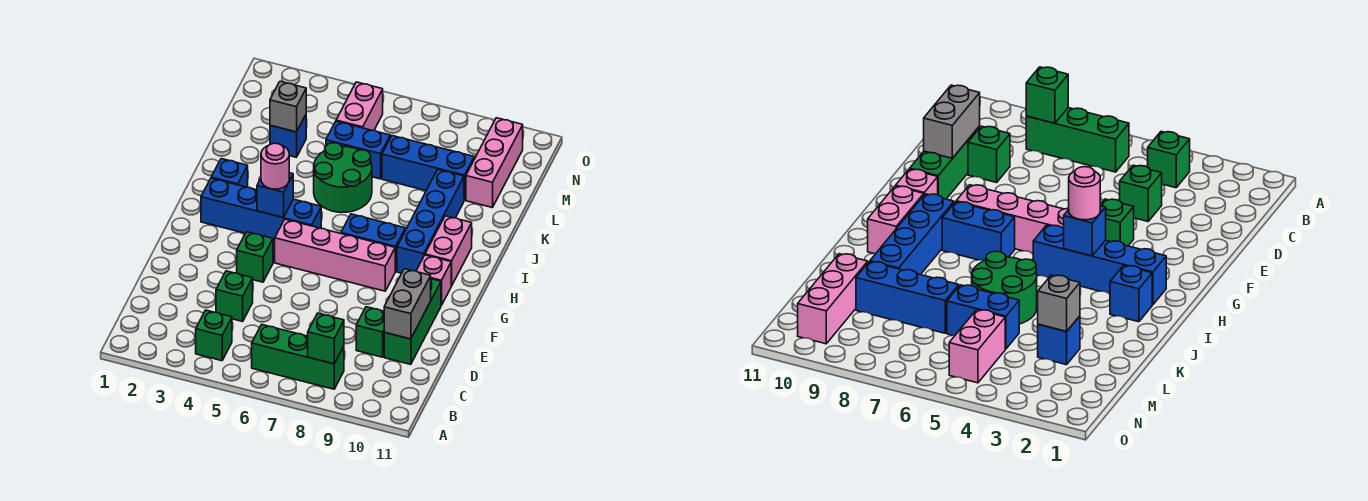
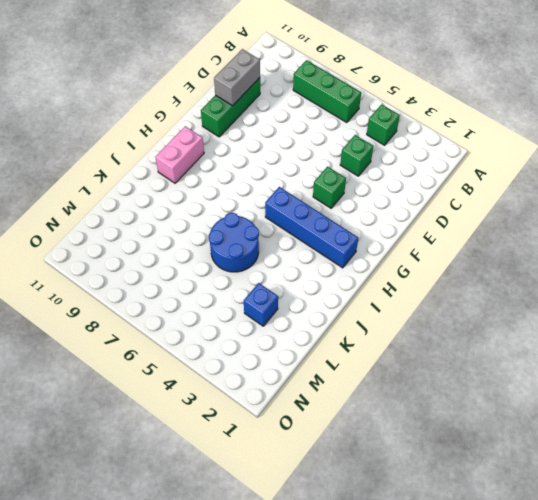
blue round brick J5:K6 level 1 -> green round brick J5:K6 level 1
none -> green brick D9 level 1
none -> pink brick G5:G8 level 1
none -> pink brick G10 level 1

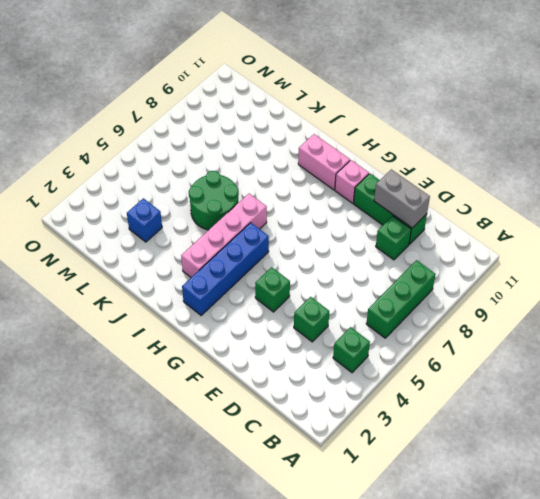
pink brick I3:I6 level 1 -> pink brick G5:G8 level 1
none -> blue brick H7:H8 level 1
none -> blue brick H9:K9 level 1
none -> blue brick I2 level 1

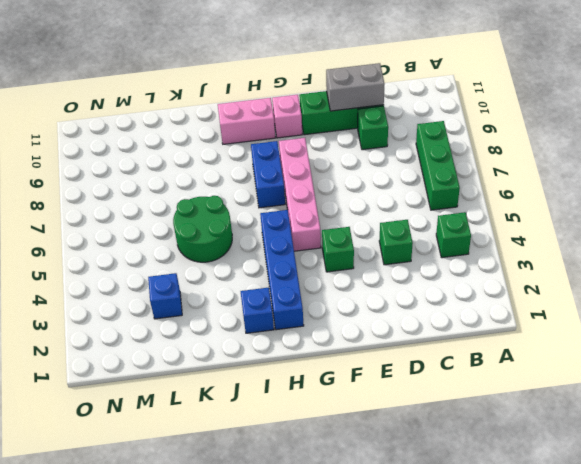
none -> blue brick H9:K9 level 1
none -> blue brick L5:L6 level 1
none -> blue brick L7:L9 level 1

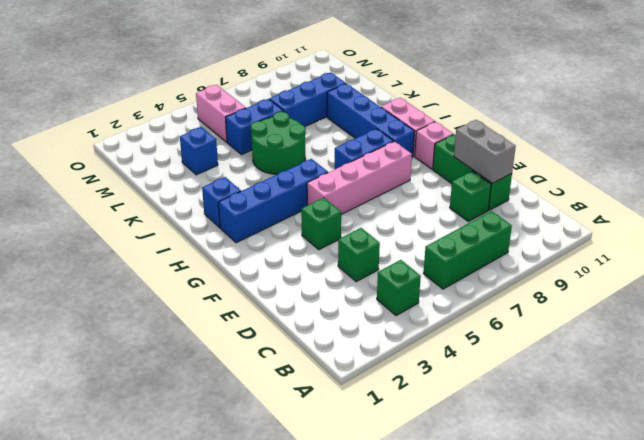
none -> pink brick L10:N10 level 1
none -> green brick B8 level 2
none -> blue brick H4 level 2

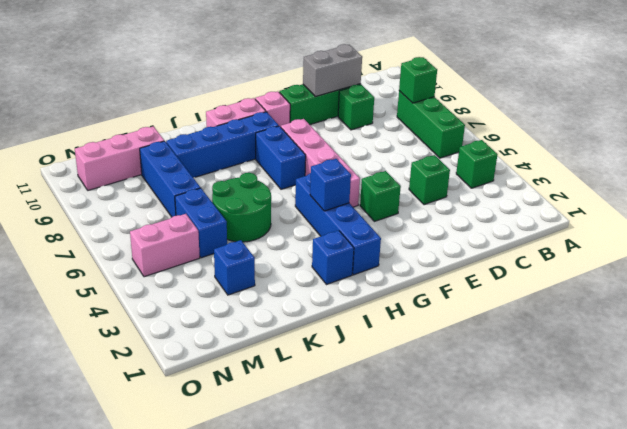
none -> grey brick L3 level 2
none -> pink round brick H4 level 3

